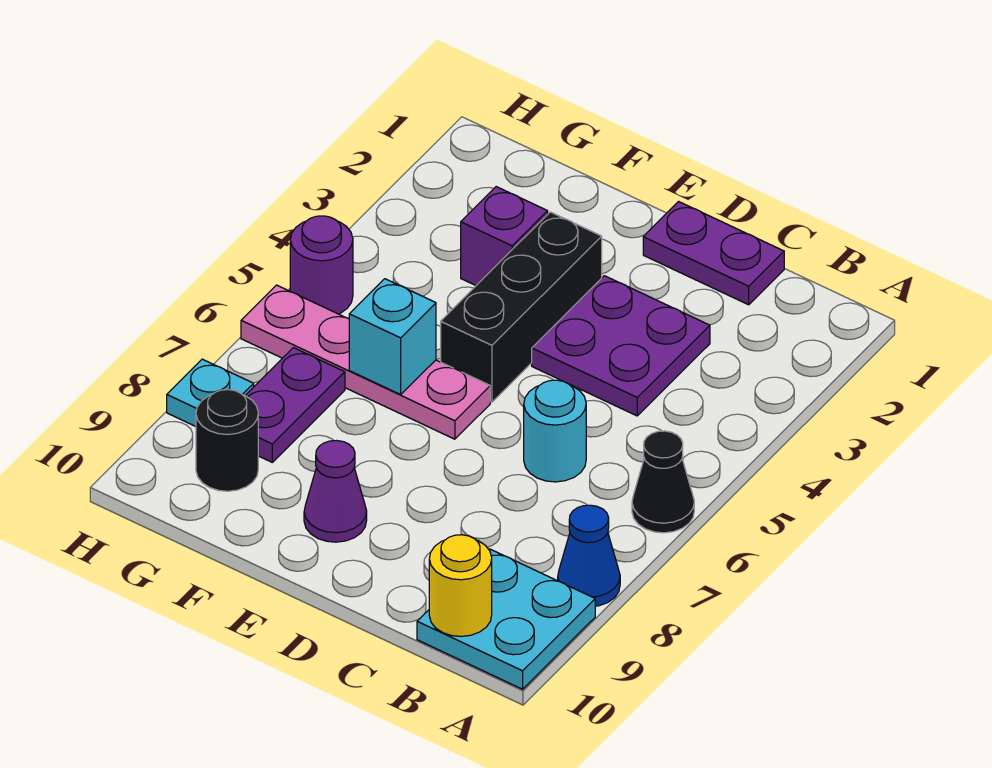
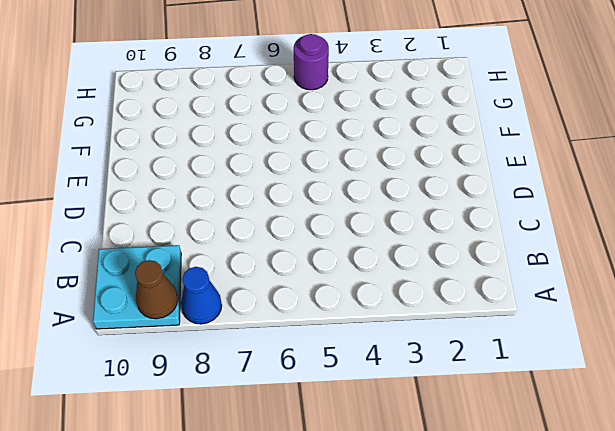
brown cone A9 level 2 -> none
none -> black cone A6 level 1
none -> purple plate C1:D1 level 1
none -> purple plate C3:D4 level 1

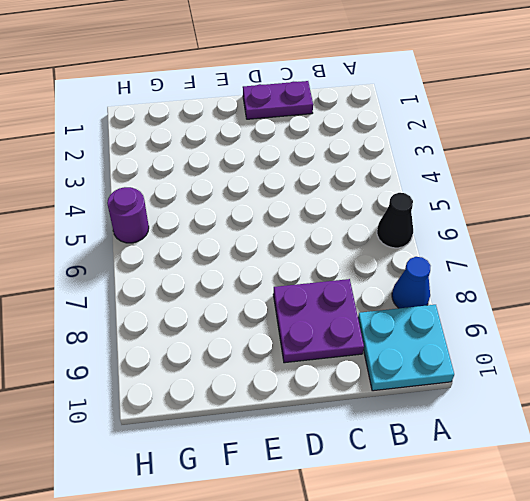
purple plate C8:D9 level 1 -> purple plate C3:D4 level 1
none -> cyan round brick C6 level 1
none -> black brick E3:E5 level 1
none -> pink plate E6:H6 level 1

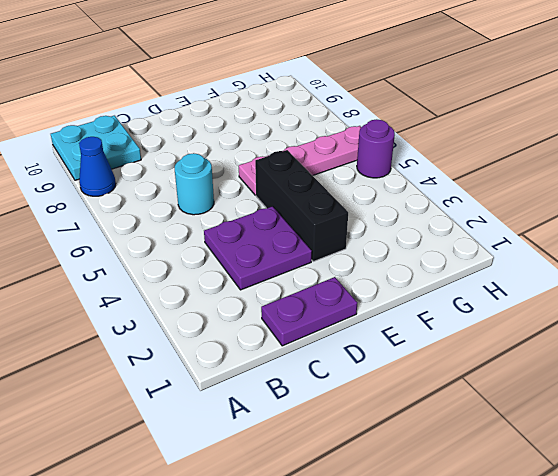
none -> black cone A6 level 1
none -> purple cone E9 level 1
none -> purple brick F3 level 1

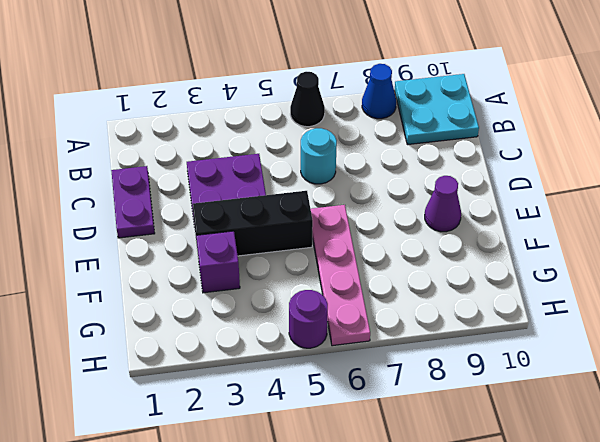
none -> purple plate G7:G8 level 1
none -> black round brick G9 level 1
none -> cyan plate H8 level 1

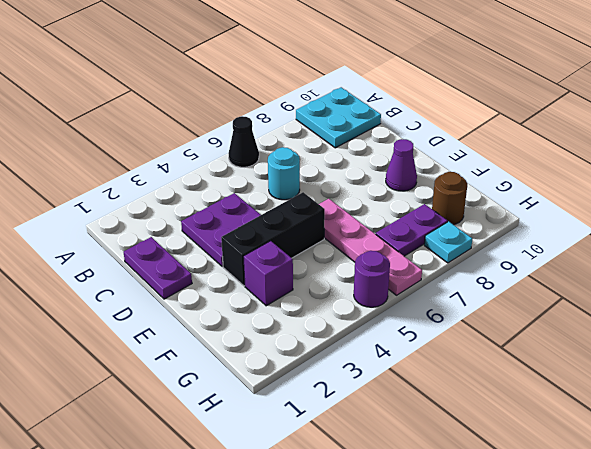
brown round brick G9 level 1 -> black round brick G9 level 1
none -> blue cone A8 level 1
none -> yellow round brick B10 level 2
none -> cyan brick F6 level 2

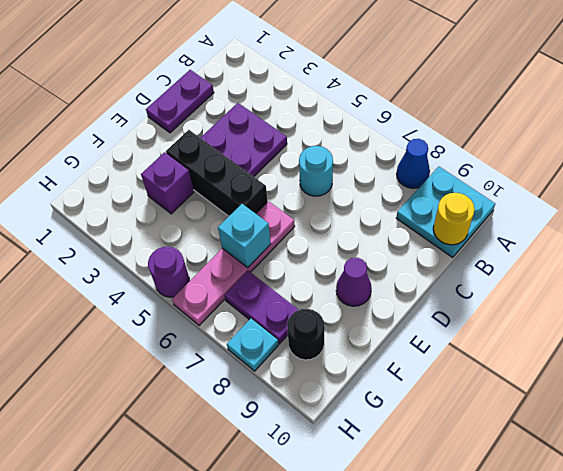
none -> black cone A6 level 1

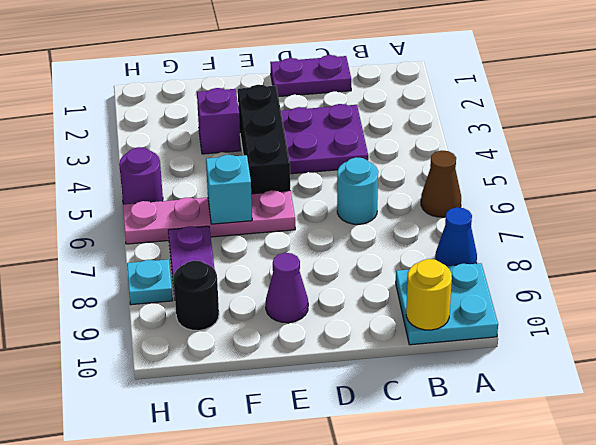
brown cone A6 level 1 -> black cone A6 level 1

